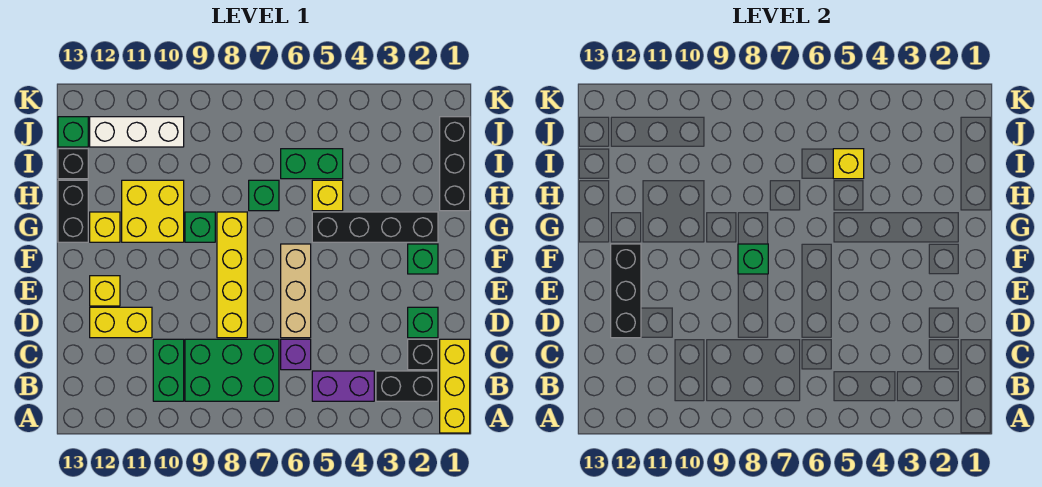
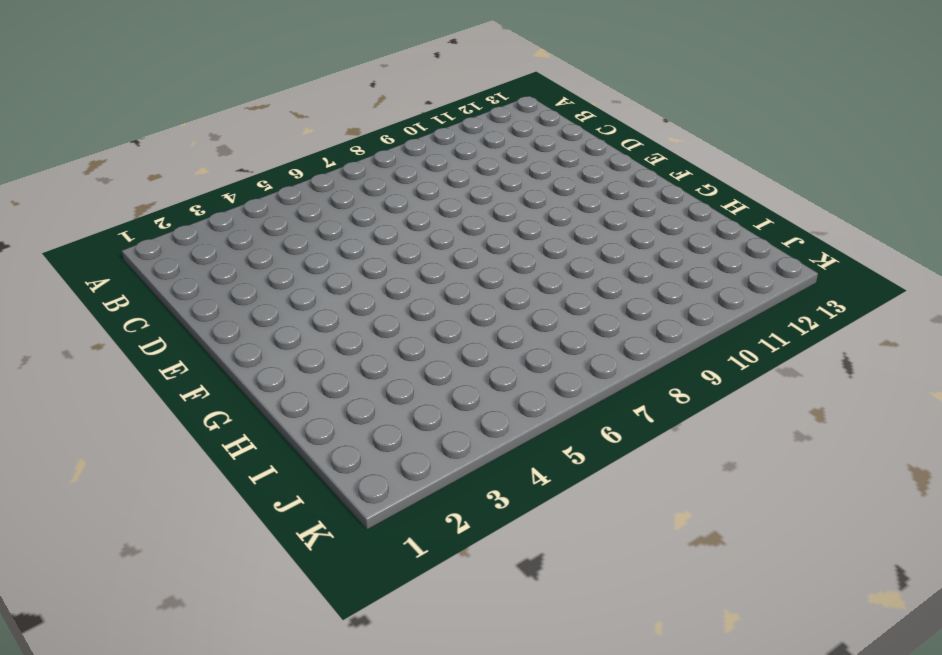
none -> yellow brick A1:C1 level 1
none -> black brick B2:B3 level 1
none -> purple brick B4:B5 level 1

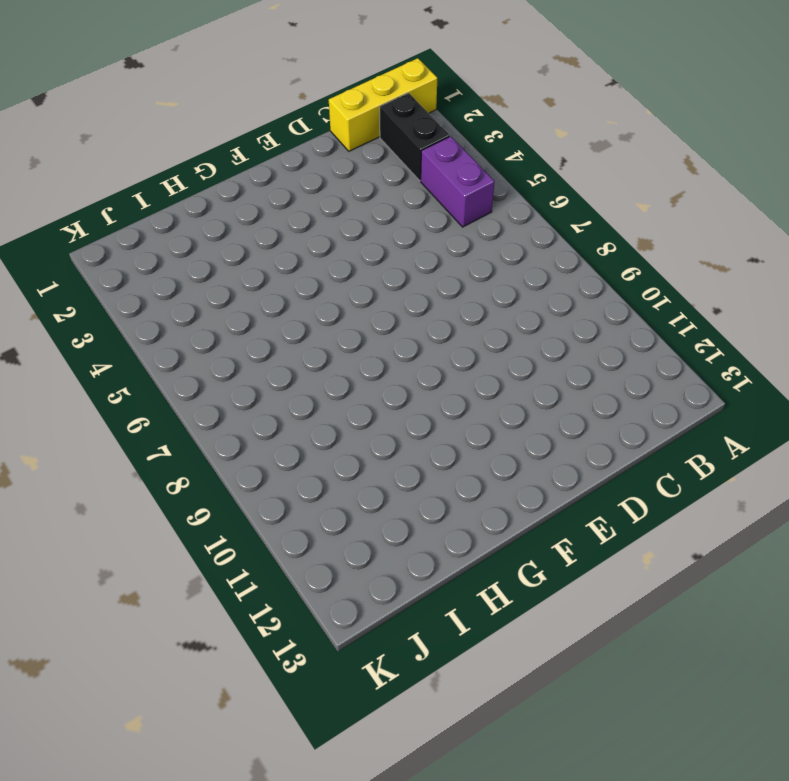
none -> green brick B7:C9 level 1
none -> green brick B10:C10 level 1
none -> black brick C2 level 1

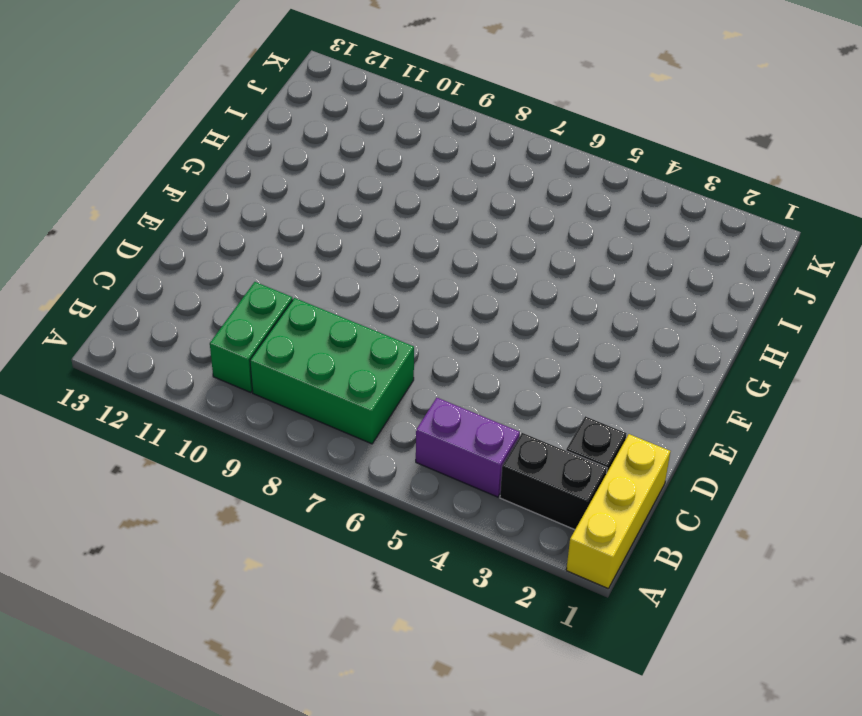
none -> purple brick C6 level 1
none -> green brick D2 level 1
none -> tan brick D6:F6 level 1

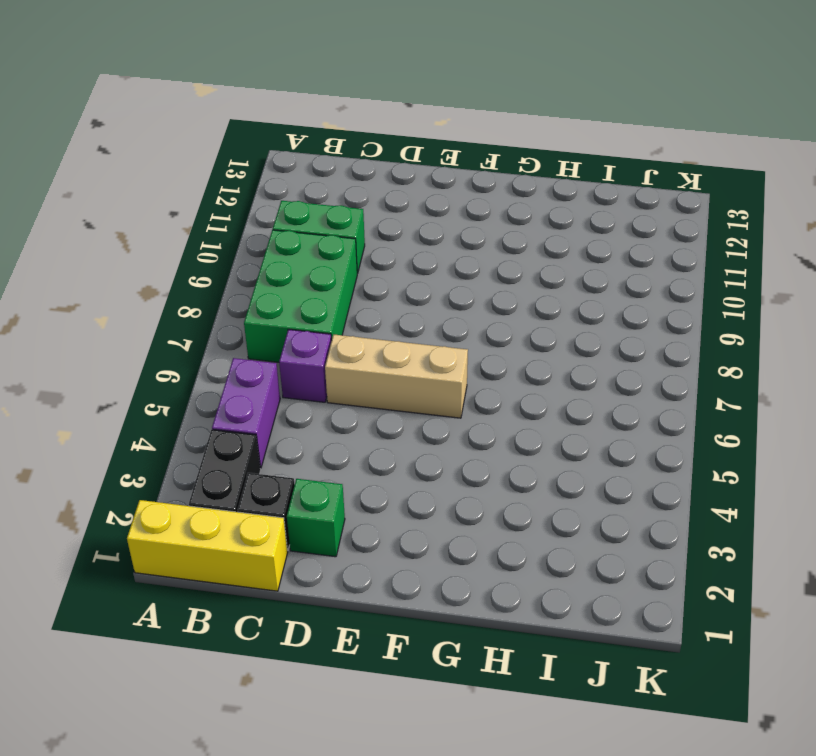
none -> yellow brick D8:G8 level 1
none -> yellow brick D11:D12 level 1
none -> yellow brick E12 level 1

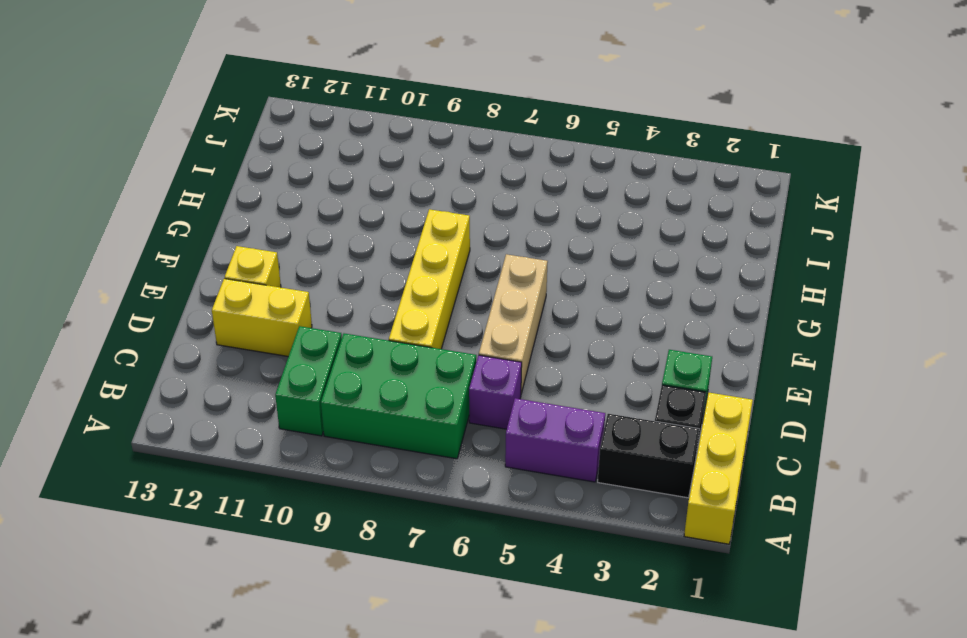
none -> green brick F2 level 1
none -> black brick G2:G5 level 1
none -> green brick G9 level 1

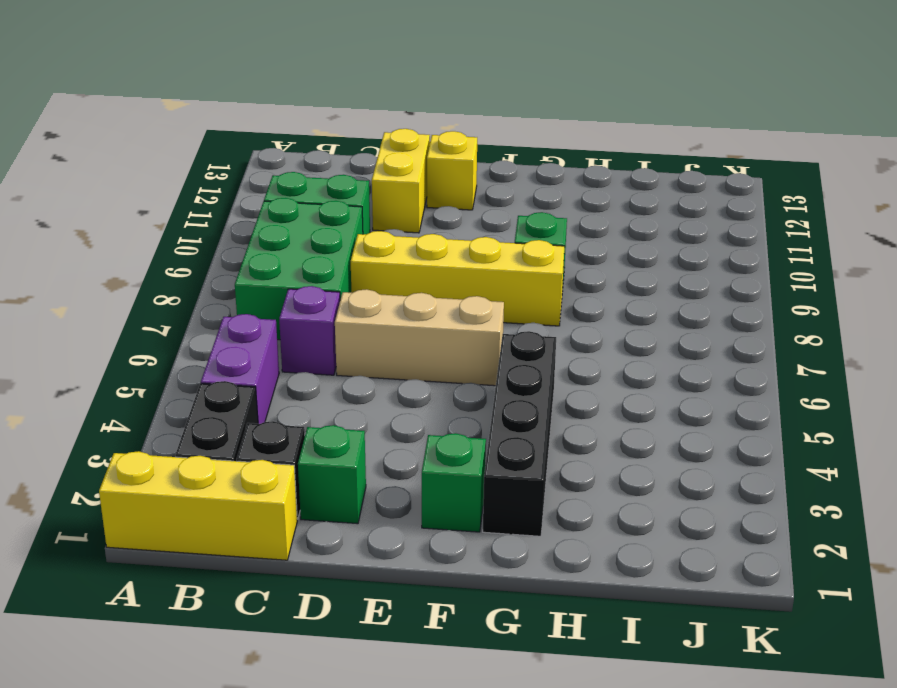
none -> yellow brick G10:H11 level 1
none -> yellow brick G12 level 1
none -> black brick G13:H13 level 1

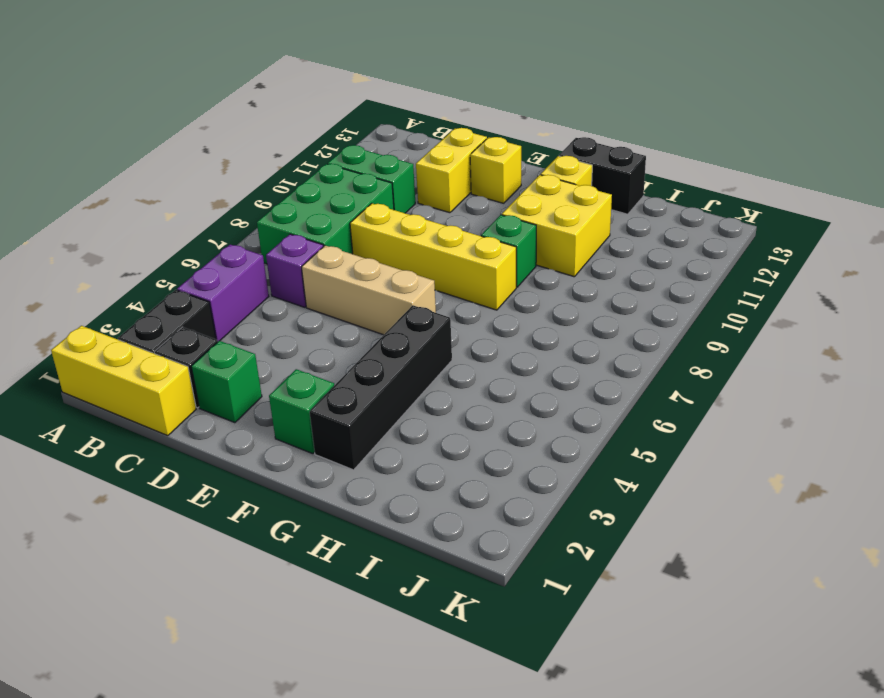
none -> black brick H1:J1 level 1
none -> yellow brick H5 level 1
none -> green brick H7 level 1

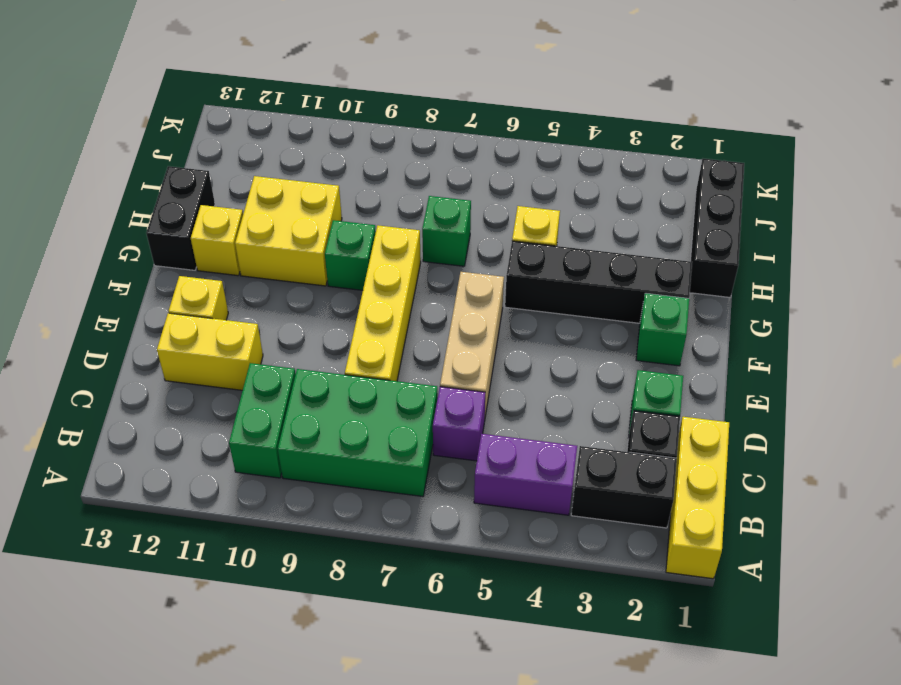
none -> green brick I5:I6 level 1
none -> black brick I13 level 1
none -> white brick J10:J12 level 1

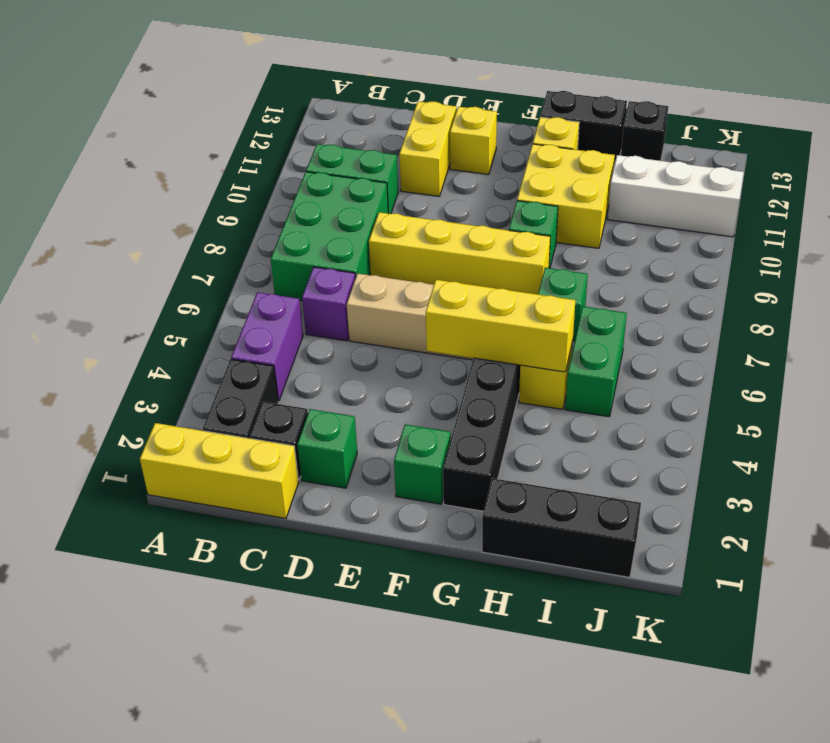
yellow brick F5:H5 level 2 -> none
white brick I11:K11 level 1 -> white brick J10:J12 level 1
none -> green brick J13 level 1
none -> black brick D12:F12 level 2
none -> green brick F8 level 2

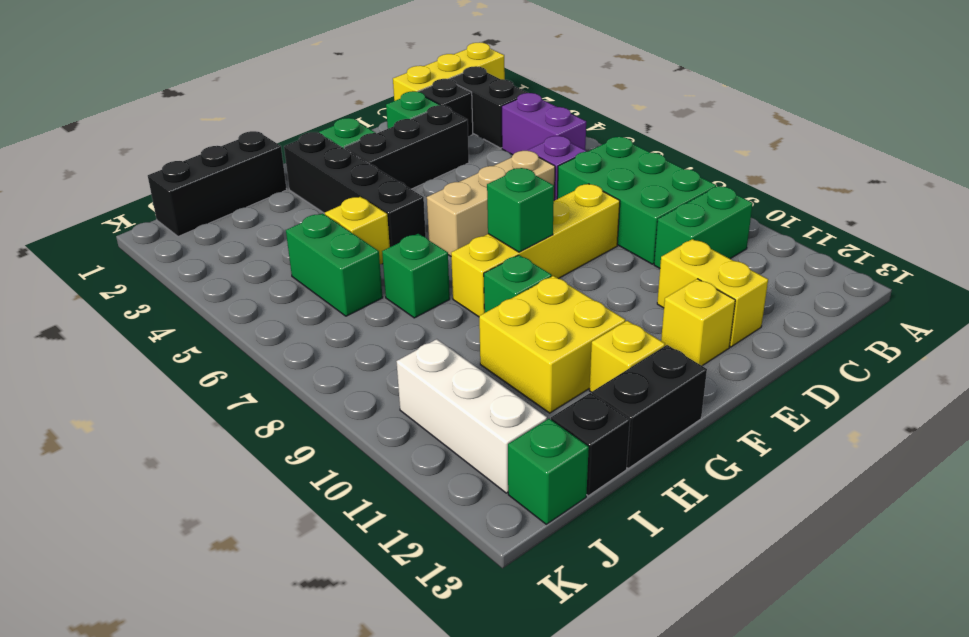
black brick D3:F3 level 1 -> black brick D12:F12 level 2
none -> yellow brick I5 level 2

